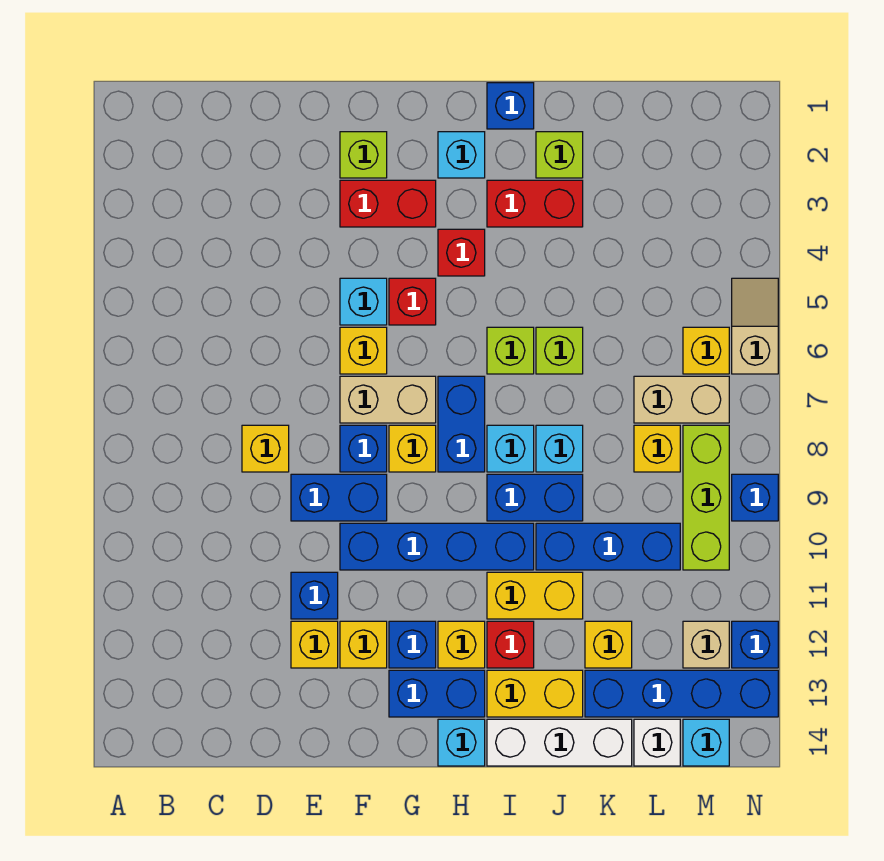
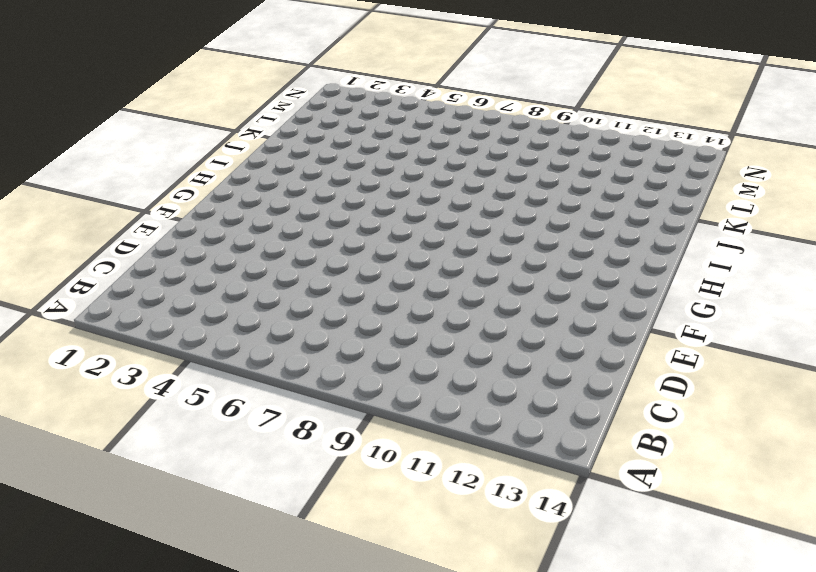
none -> yellow brick D8 level 1
none -> blue brick E9:F9 level 1
none -> blue brick E11 level 1
none -> yellow brick E12 level 1

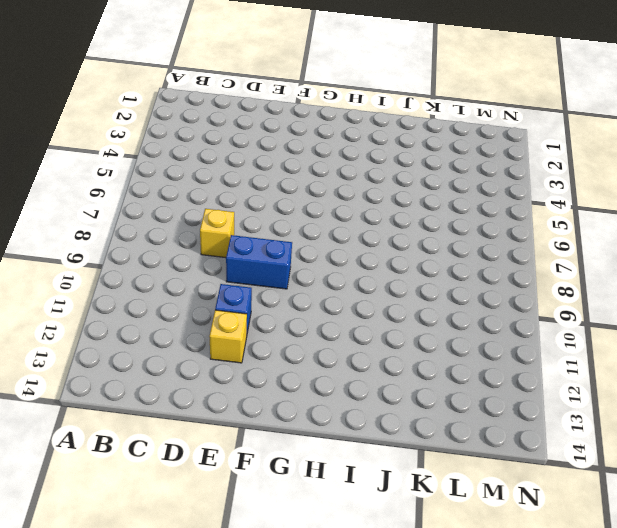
none -> lime brick F2 level 1
none -> red brick F3:G3 level 1
none -> cyan brick F5 level 1
none -> yellow brick F6 level 1

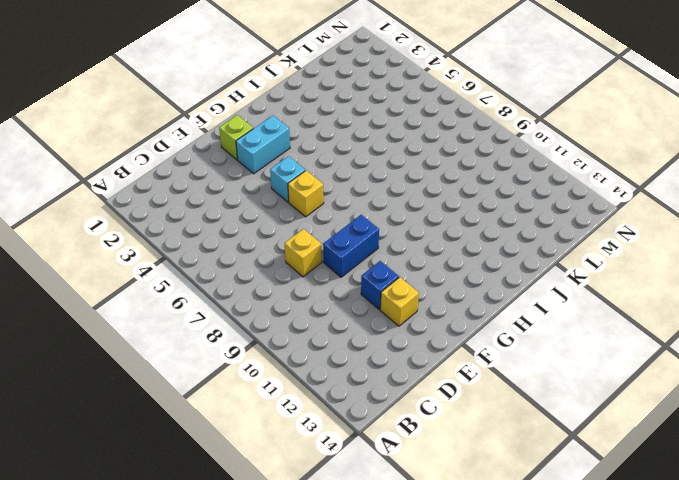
cyan brick F3:G3 level 1 -> red brick F3:G3 level 1
none -> tan brick F7:G7 level 1
none -> blue brick F8 level 1
none -> blue brick F10:I10 level 1
none -> yellow brick F12 level 1

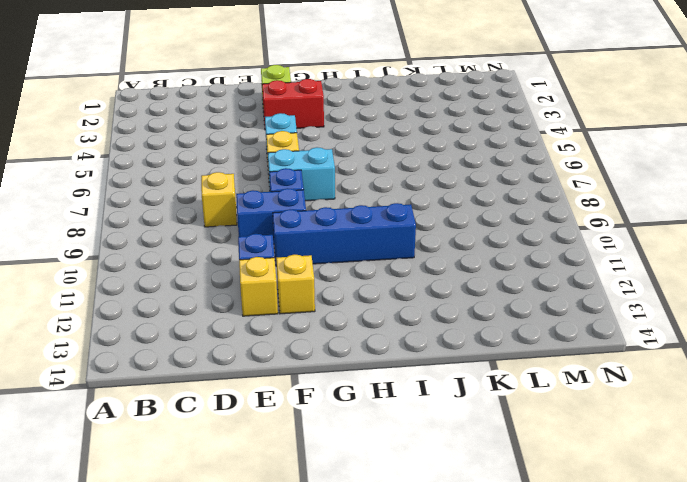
cyan brick F7:G7 level 1 -> tan brick F7:G7 level 1
none -> red brick G5 level 1
none -> yellow brick G8 level 1
none -> blue brick G12 level 1
none -> blue brick G13:H13 level 1

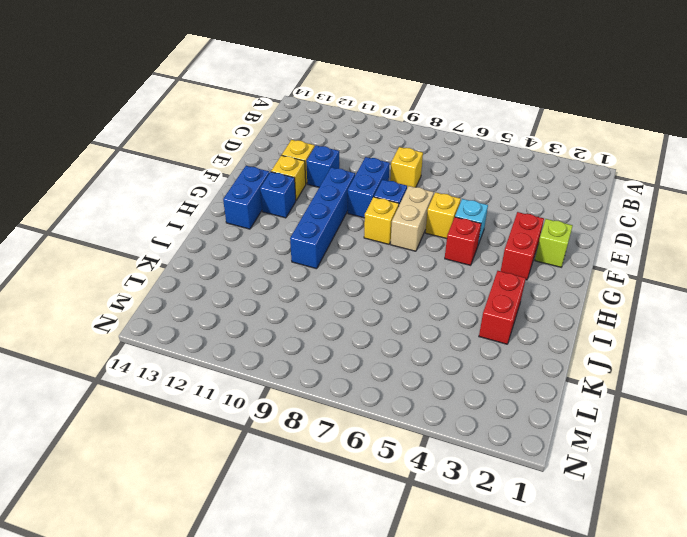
none -> cyan brick H2 level 1
none -> red brick H4 level 1
none -> blue brick H7:H8 level 1
none -> yellow brick H12 level 1

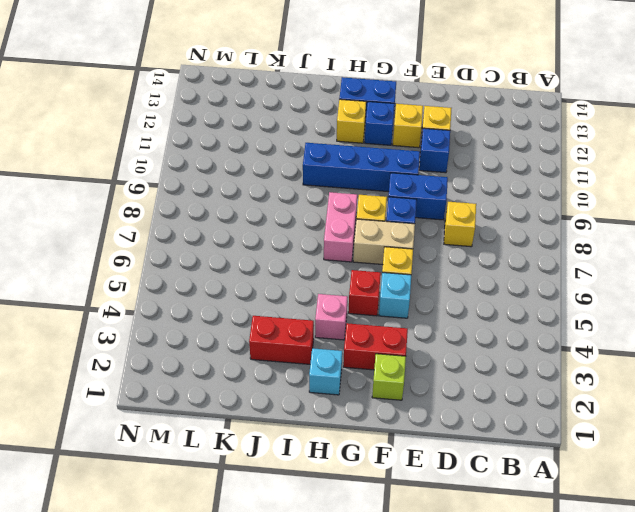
pink brick H4 level 1 -> red brick H4 level 1
pink brick H7:H8 level 1 -> blue brick H7:H8 level 1
none -> cyan brick H14 level 1
none -> blue brick I1 level 1
none -> lime brick I6 level 1
none -> cyan brick I8 level 1

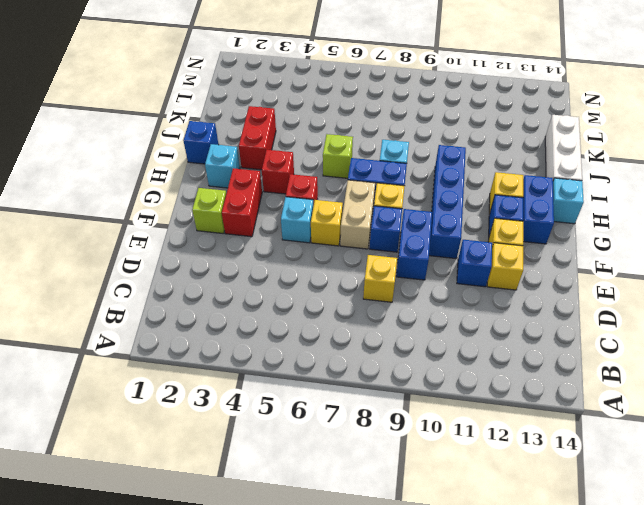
none -> blue brick I9:J9 level 1
none -> yellow brick I11:J11 level 1
none -> red brick I12 level 1
none -> yellow brick I13:J13 level 1

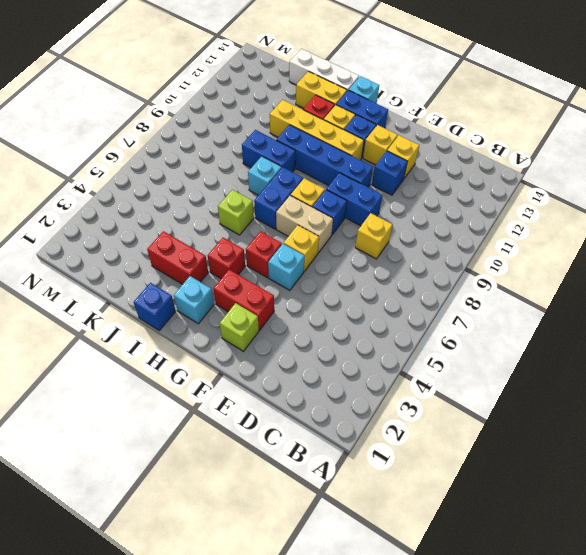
yellow brick G11:J11 level 1 -> yellow brick I11:J11 level 1
none -> lime brick J2 level 1
none -> lime brick J6 level 1
none -> cyan brick J8 level 1
none -> blue brick J10:L10 level 1

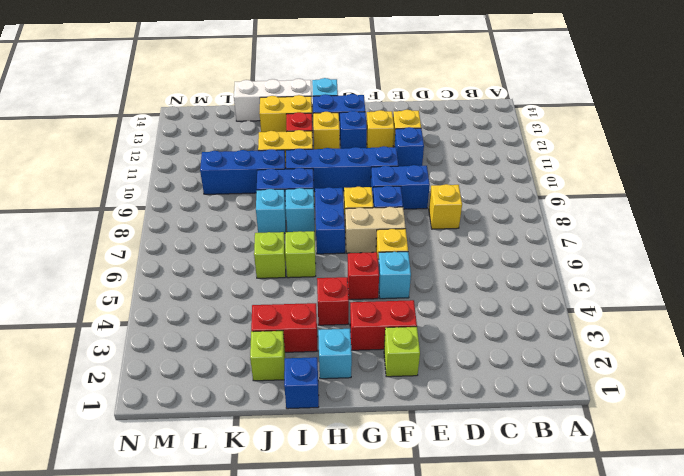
none -> yellow brick K12 level 1
none -> blue brick K13:N13 level 1
none -> tan brick L7:M7 level 1
none -> yellow brick L8 level 1

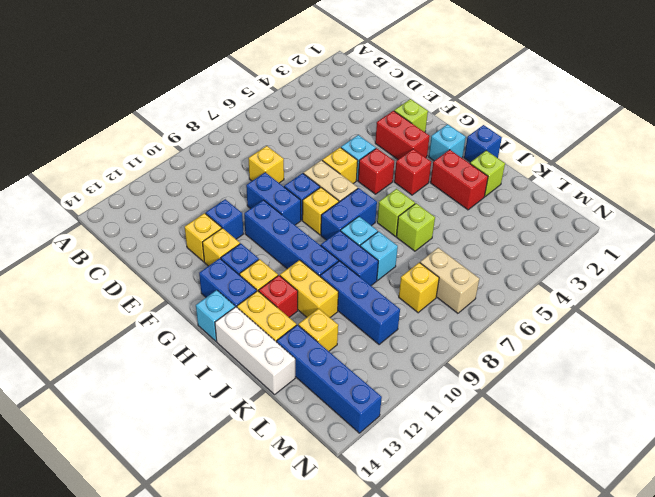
none -> white brick L14 level 1
none -> yellow brick M6 level 1
none -> lime brick M8:M10 level 1
none -> tan brick M12 level 1

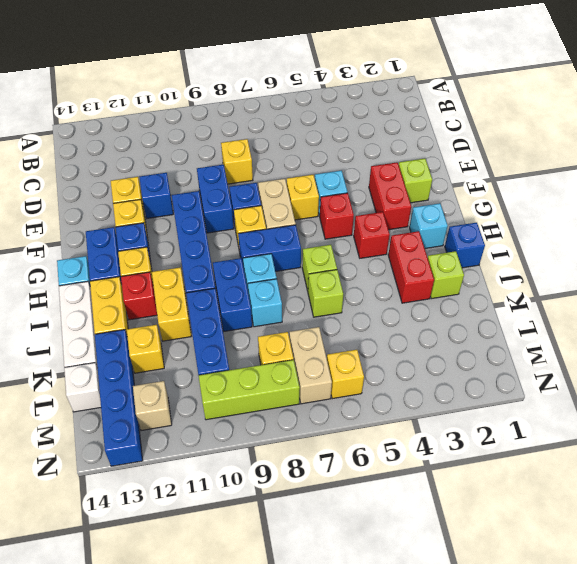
none -> cyan brick M14 level 1
none -> tan slope N5:N6 level 1 top 6
none -> blue brick N9 level 1
none -> blue brick N12 level 1

